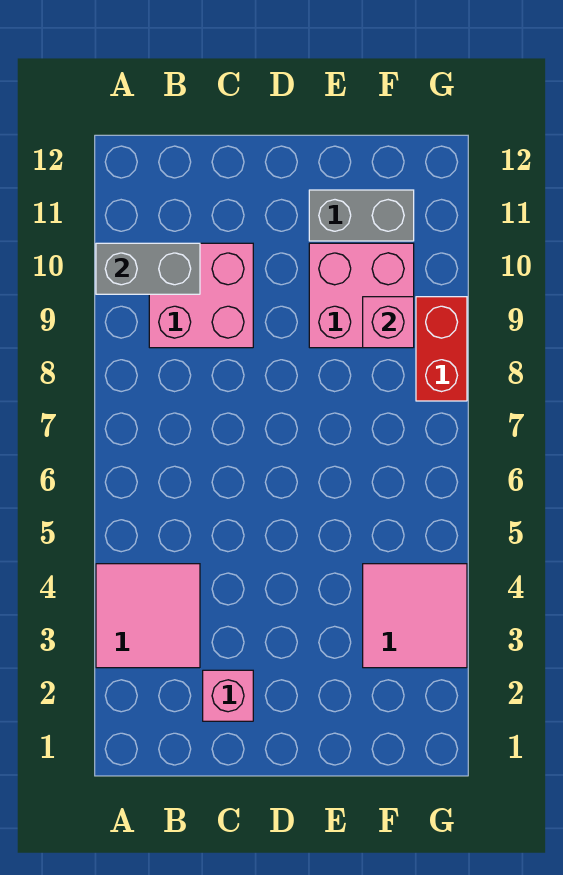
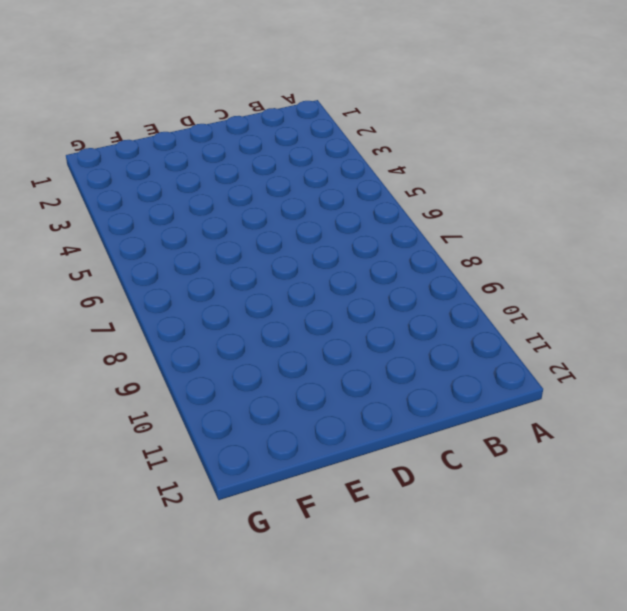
none -> pink tile A3:B4 level 1
none -> pink brick B9:C10 level 1

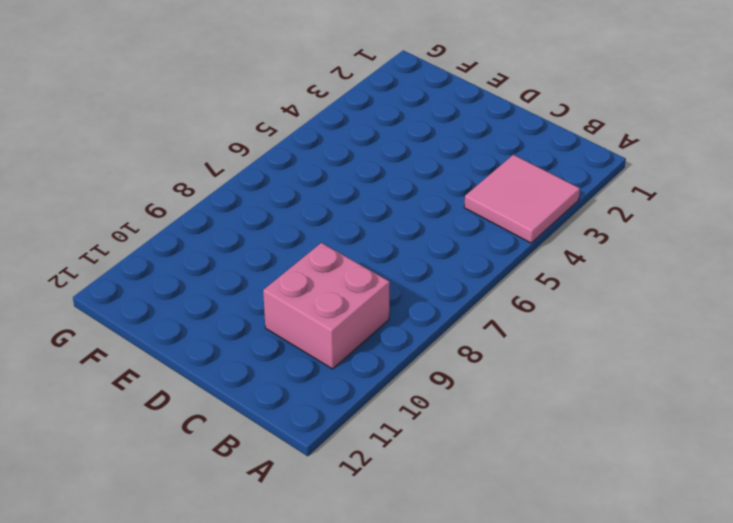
none -> pink brick C2 level 1
none -> pink brick E9:F10 level 1

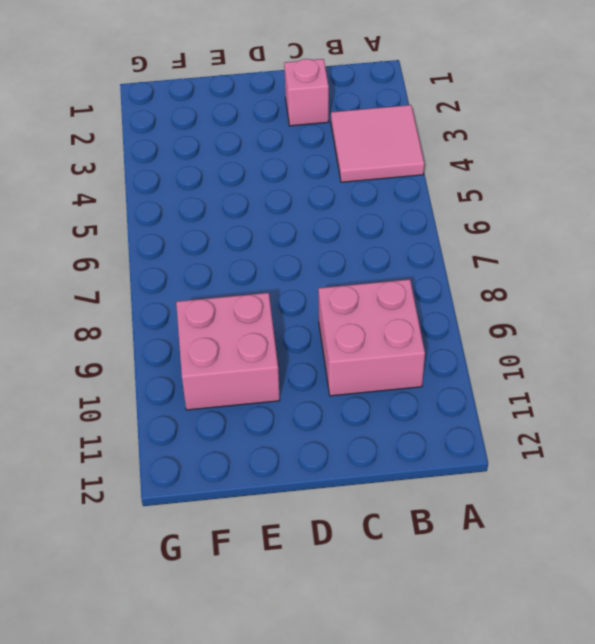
none -> grey brick E11:F11 level 1
none -> pink tile F3:G4 level 1

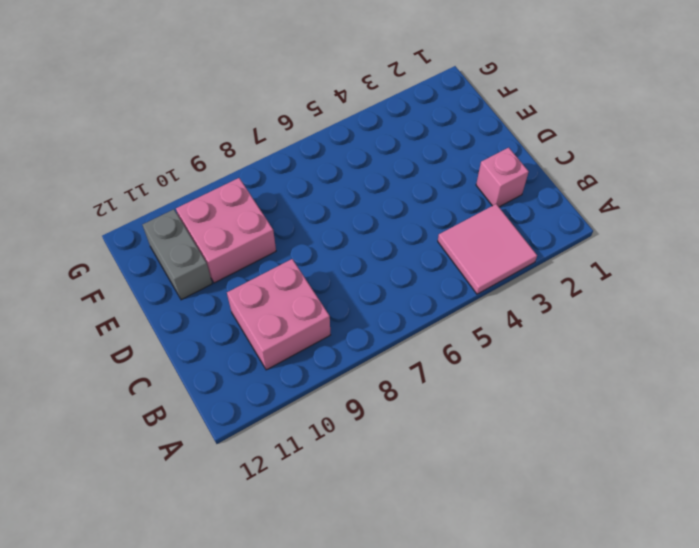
none -> pink tile F3:G4 level 1
none -> red brick G8:G9 level 1

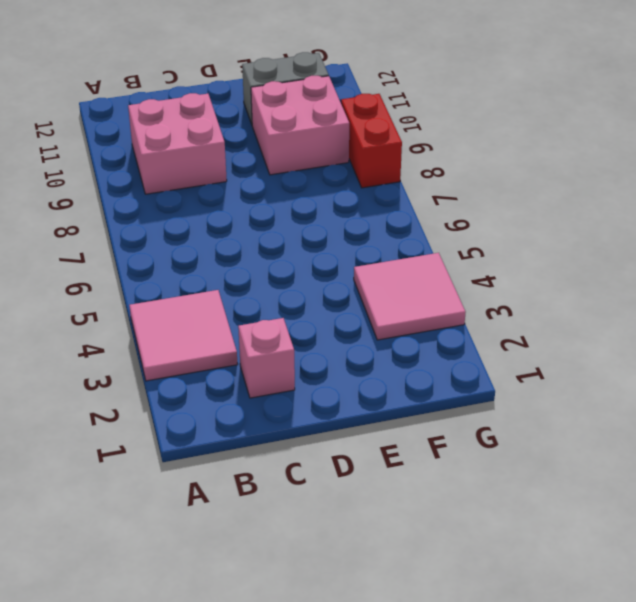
none -> grey brick A10:B10 level 2
none -> pink brick F9 level 2

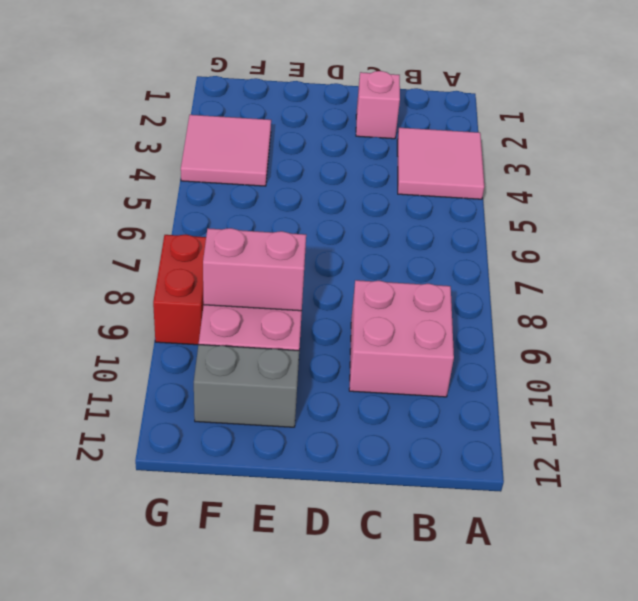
pink brick E9:F9 level 2 -> pink brick F9 level 2
none -> grey brick A10:B10 level 2

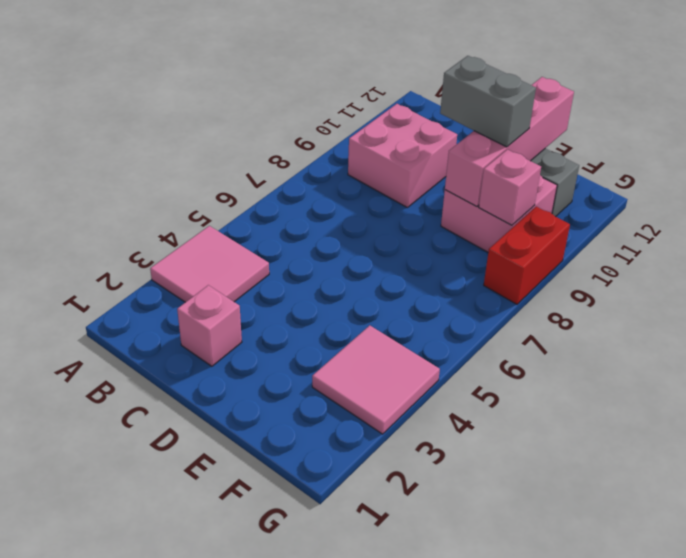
grey brick D10:E10 level 3 -> grey brick A10:B10 level 2
pink brick E9:E12 level 2 -> none

